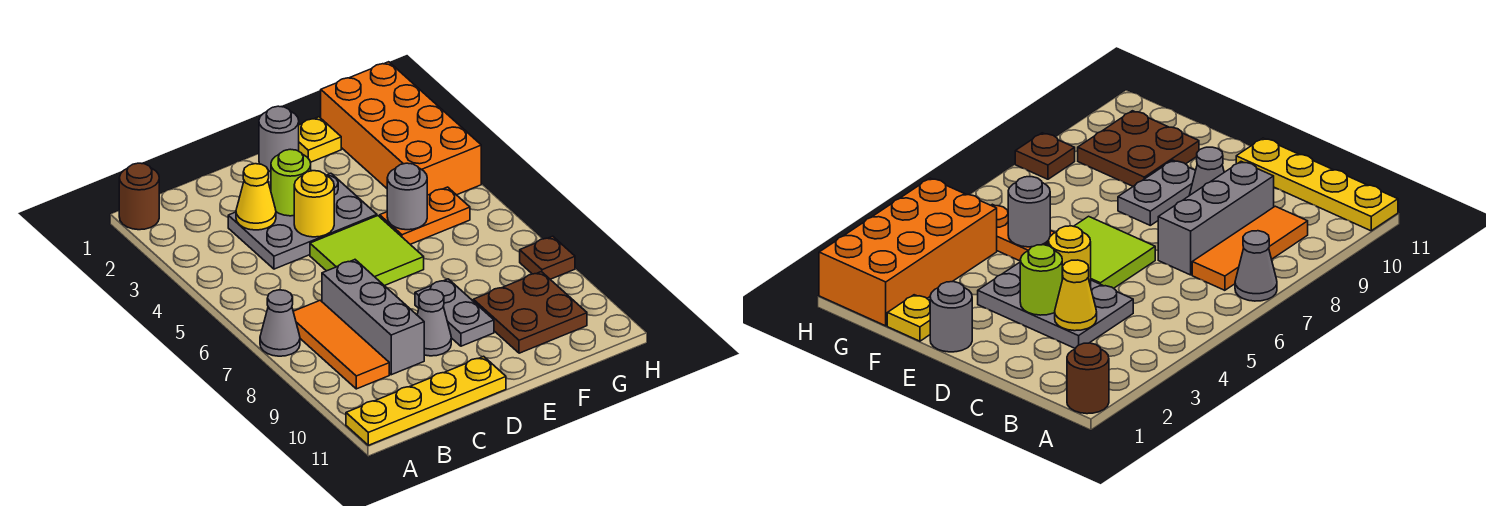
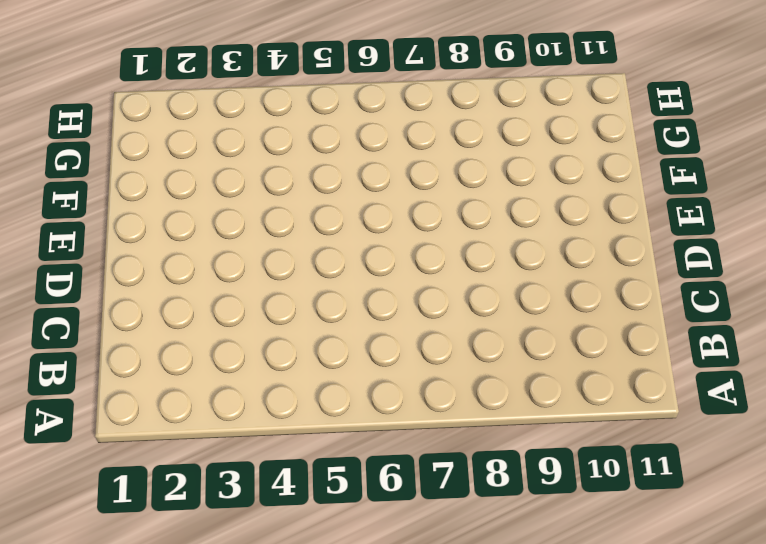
none -> brown round brick A1 level 1
none -> grey cone A7 level 1
none -> yellow plate A11:D11 level 1

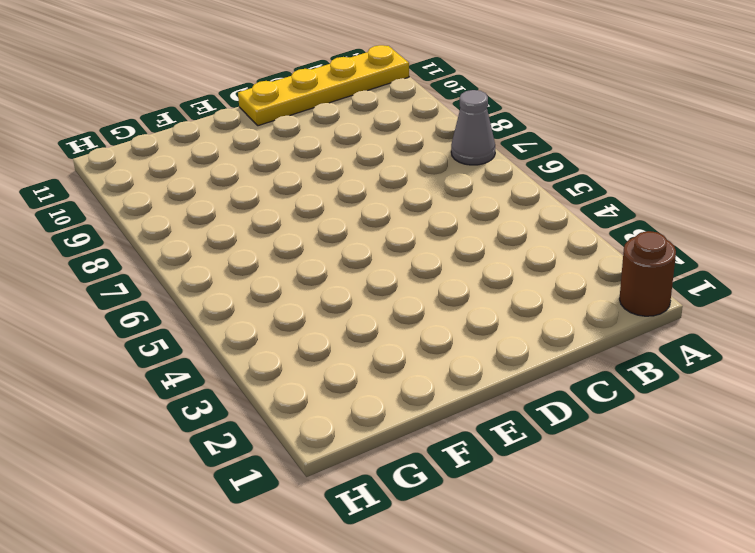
none -> orange tile B7:B9 level 1
none -> grey plate C3:E4 level 1
none -> grey brick C7:C9 level 1

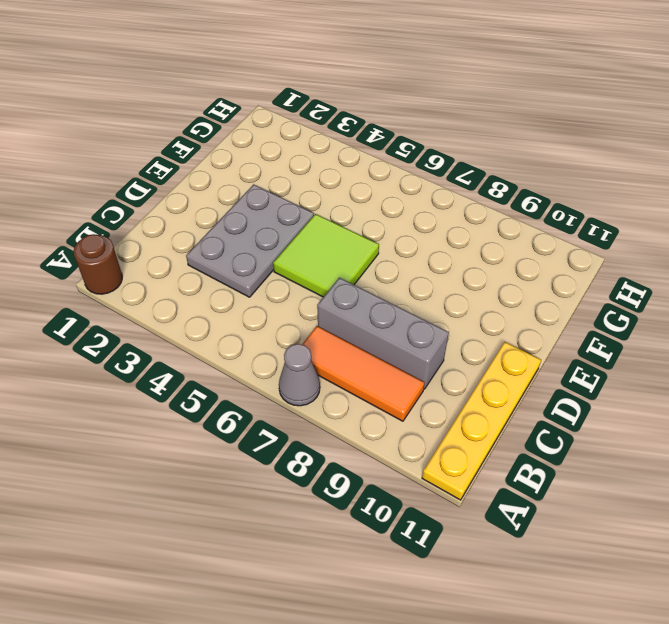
none -> grey cone D9 level 1
none -> grey round brick E1 level 1
none -> grey plate E8:E9 level 1

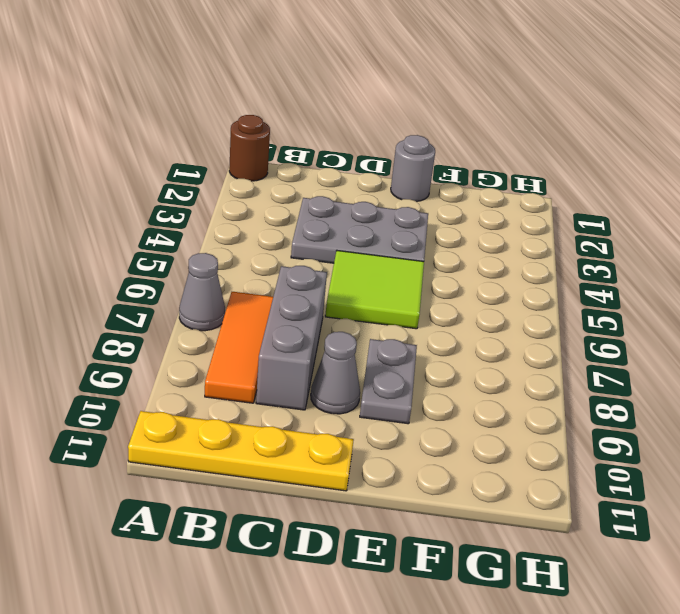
none -> yellow plate F1 level 1
none -> orange plate F5:G5 level 1
none -> brown plate F9:G10 level 1

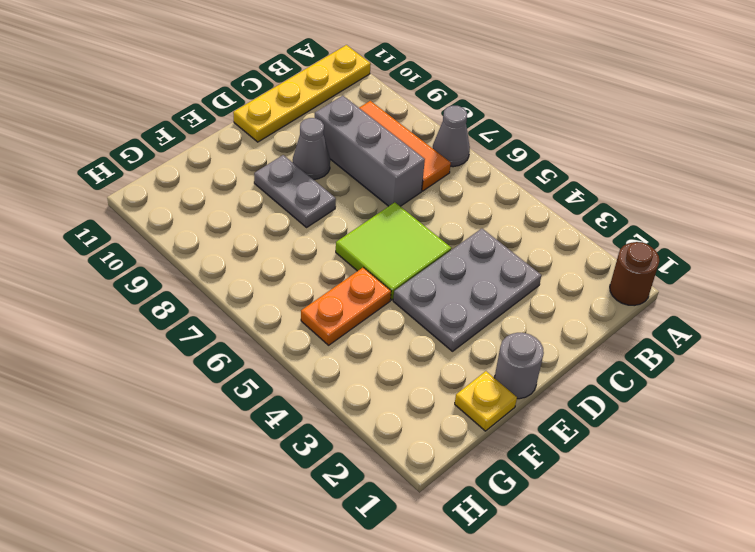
none -> brown plate F9:G10 level 1
none -> orange brick G1:H4 level 1
none -> brown plate H8 level 1

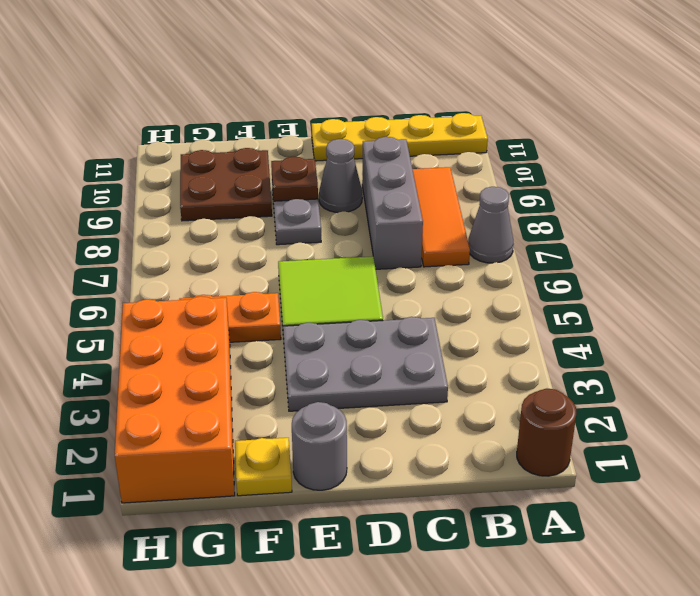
brown plate E9 level 2 -> brown plate H8 level 1
none -> yellow cone C3 level 2
none -> lime round brick D3 level 2
none -> yellow round brick D4 level 2

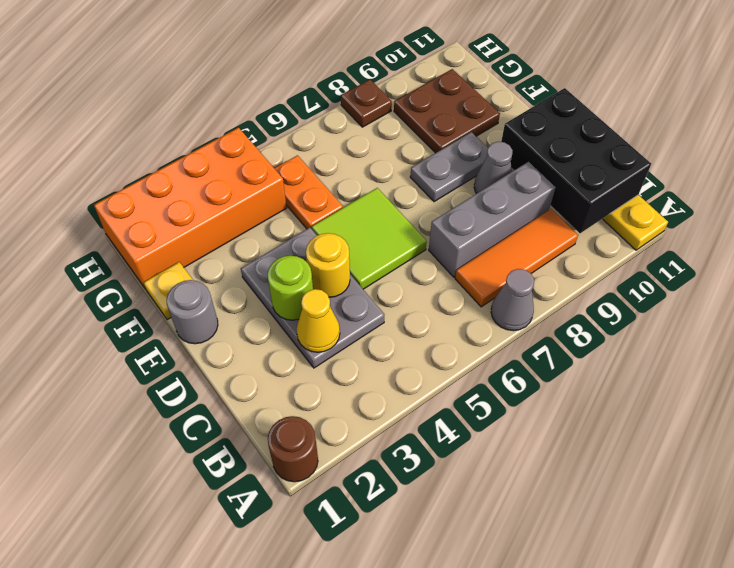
black brick B10:D11 level 2 -> none
none -> grey round brick F5 level 2

